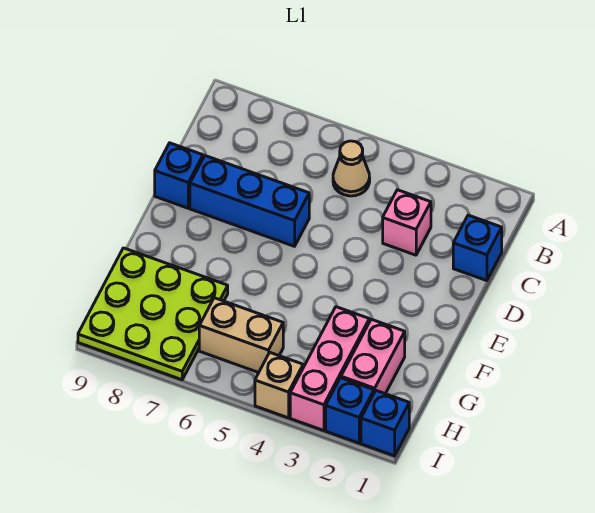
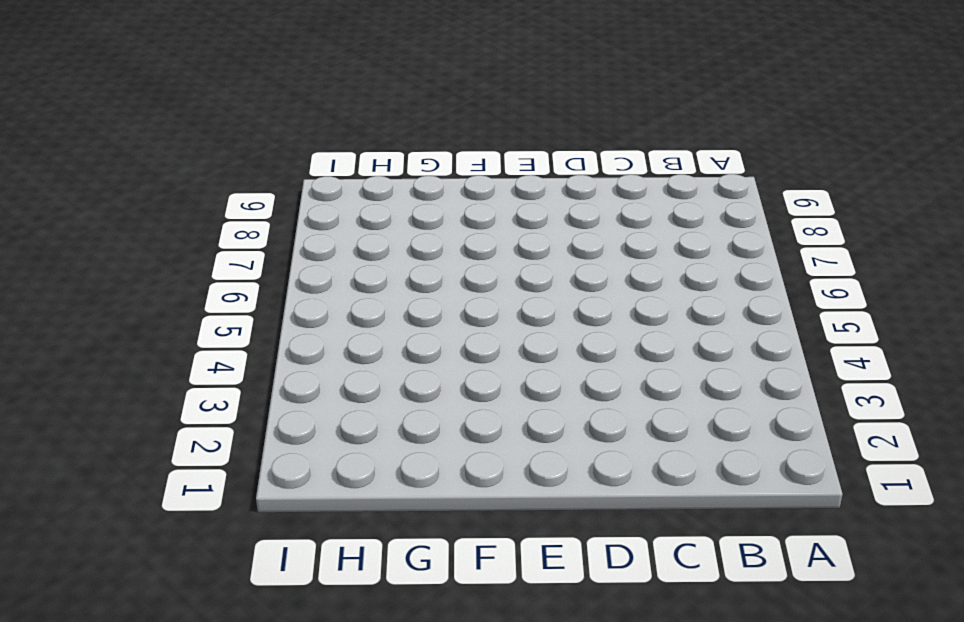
none -> tan cone B5 level 1
none -> blue brick C1 level 1
none -> pink brick C3 level 1

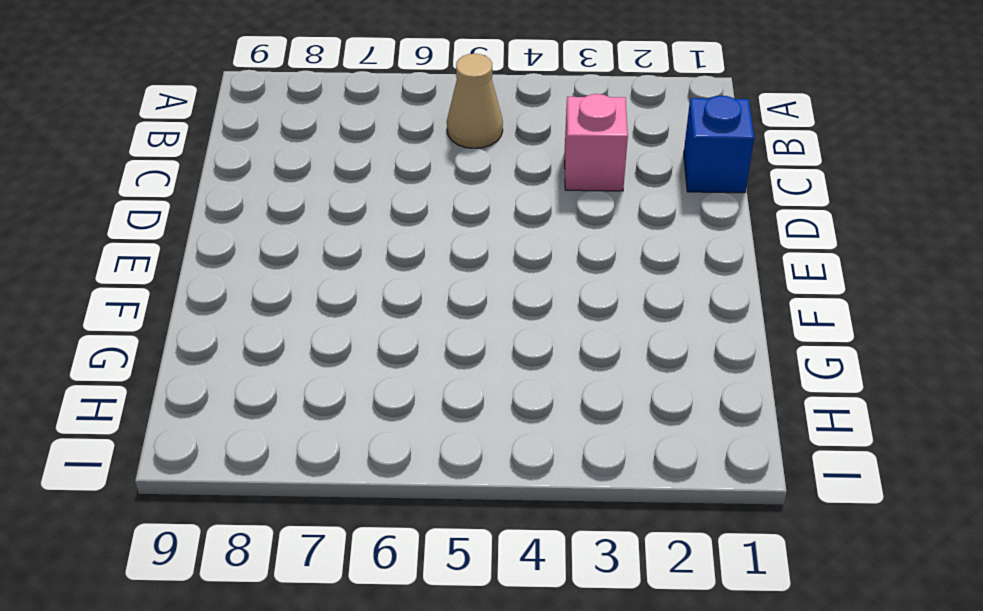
none -> blue brick D6:D8 level 1
none -> blue brick D9 level 1
none -> pink brick G2:H2 level 1

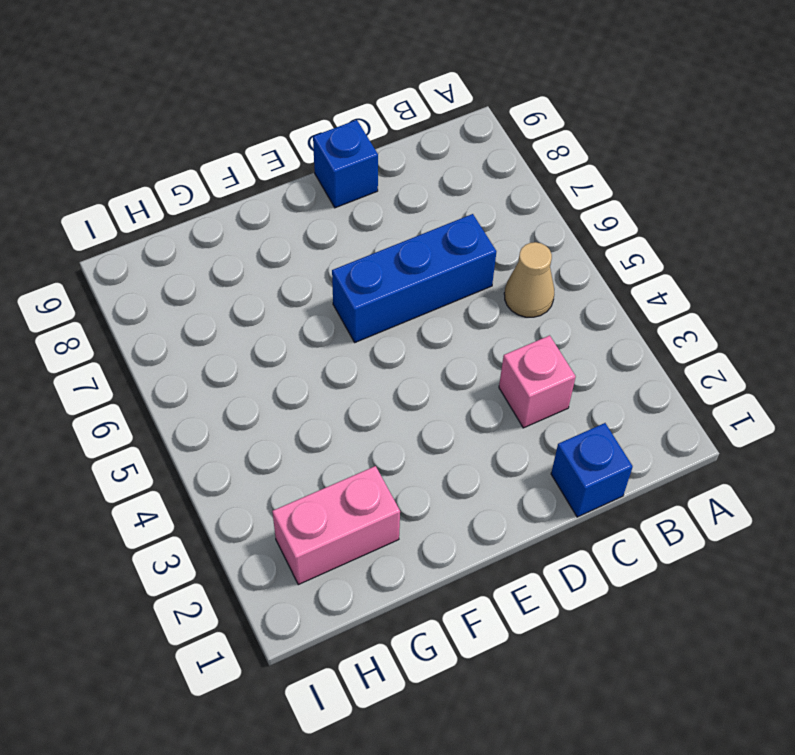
blue brick C6:E6 level 1 -> blue brick D6:D8 level 1
none -> pink brick G3:I3 level 1
none -> lime plate G7:I9 level 1
none -> tan brick H5:H6 level 1

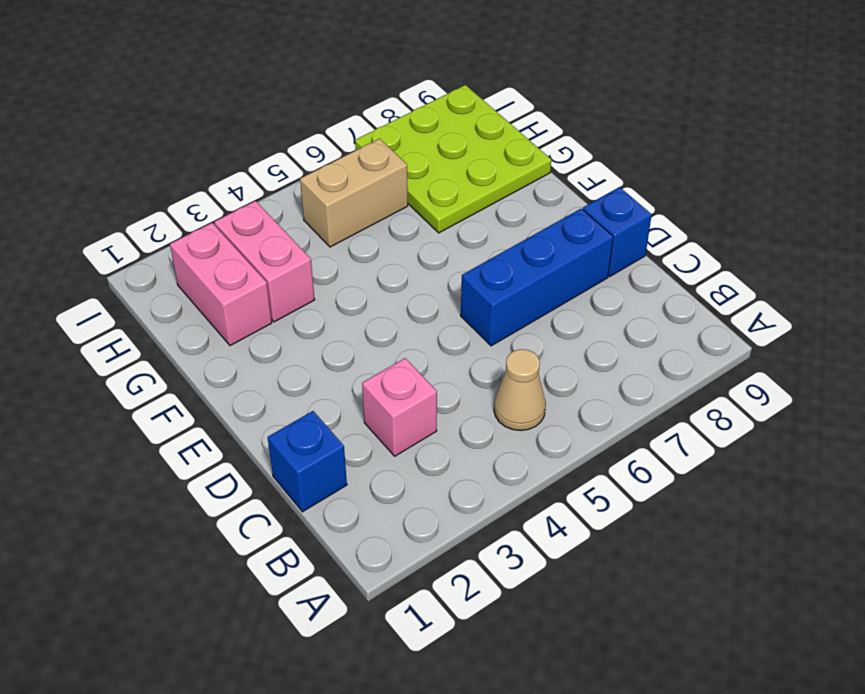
pink brick G3:H3 level 1 -> pink brick G3:I3 level 1
none -> blue brick I1 level 1
none -> blue brick I2 level 1
none -> tan brick I4 level 1

